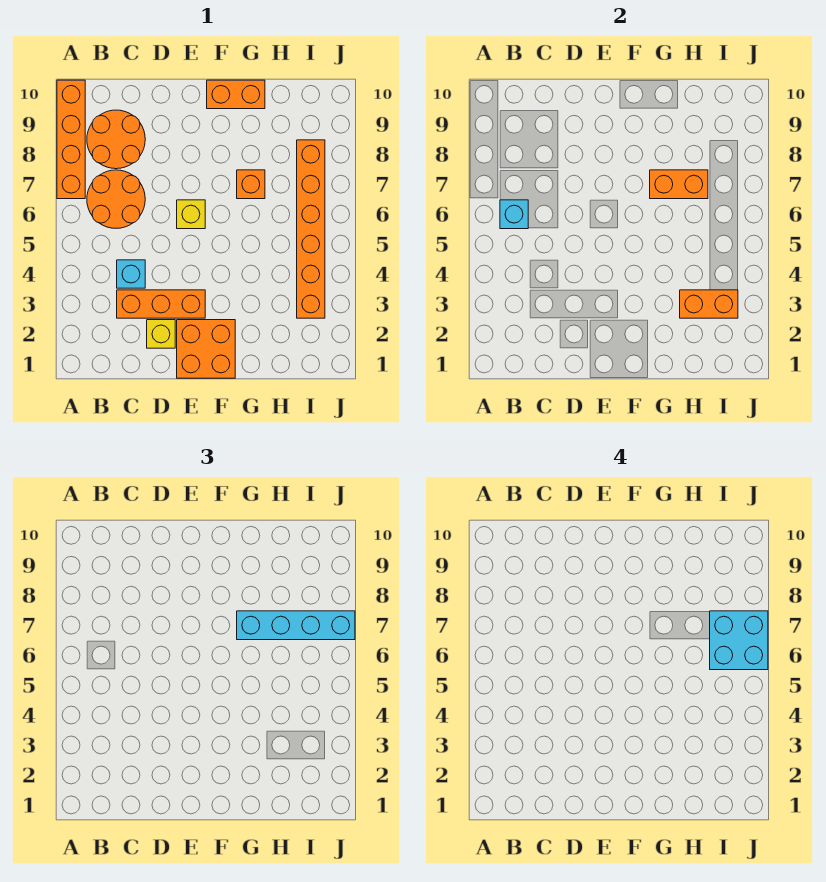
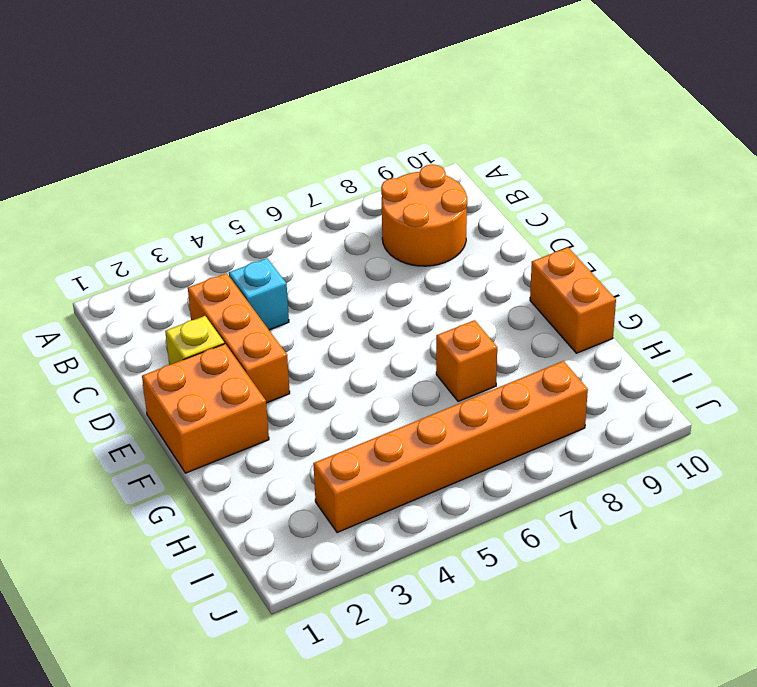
none -> orange brick A7:A10 level 1
none -> orange round brick B6:C7 level 1
none -> yellow brick E6 level 1

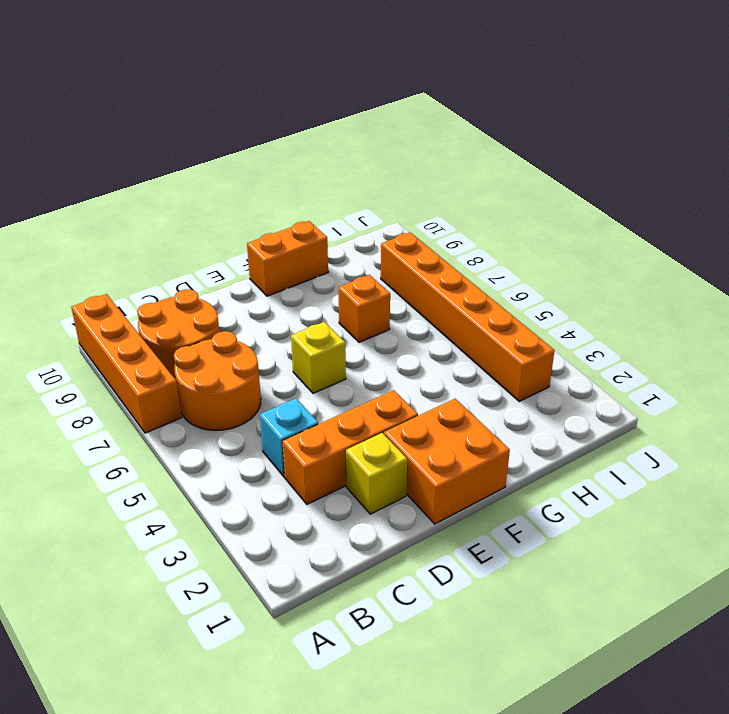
none -> cyan brick B6 level 2
none -> orange brick G7:H7 level 2
none -> orange brick H3:I3 level 2

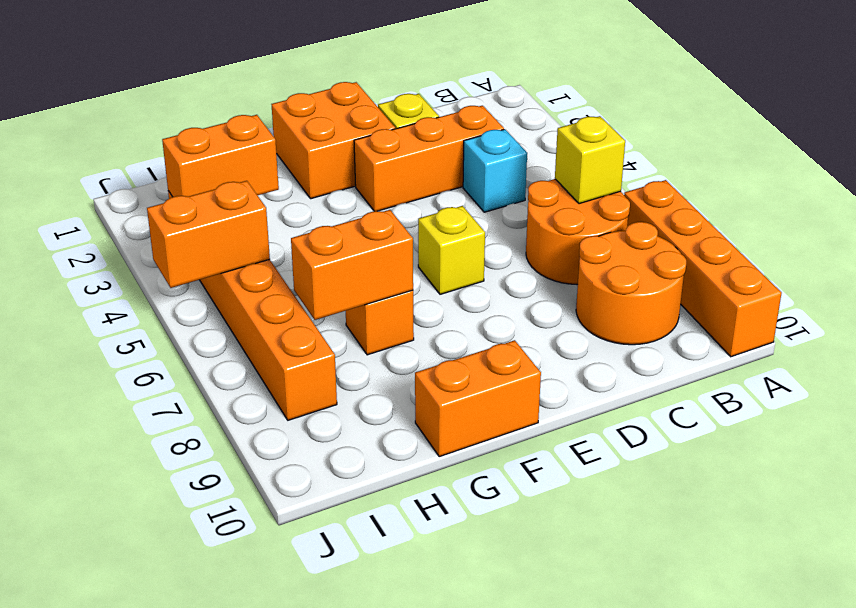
yellow brick B6 level 2 -> cyan brick B6 level 2
orange brick I5:J5 level 2 -> none
none -> cyan brick G7:J7 level 3
none -> cyan brick I6:J7 level 4

